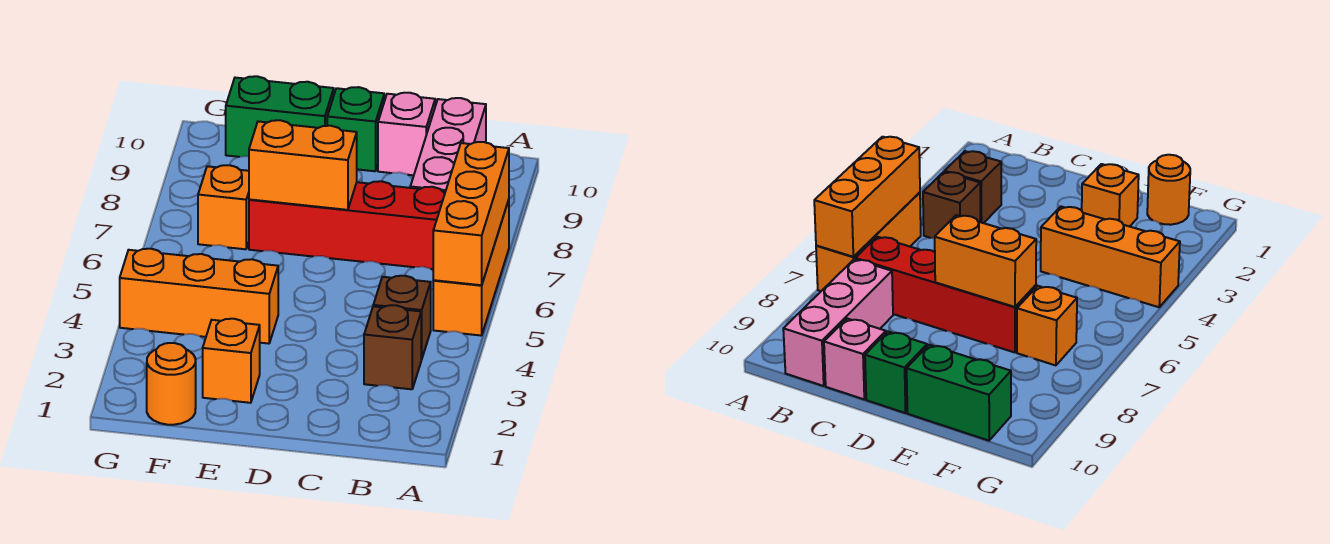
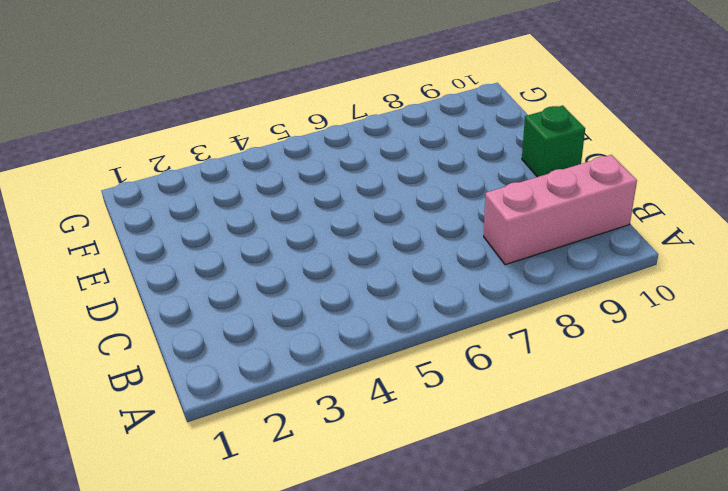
none -> orange brick A5:A7 level 1
none -> brown brick B3 level 1
none -> brown brick B4 level 1

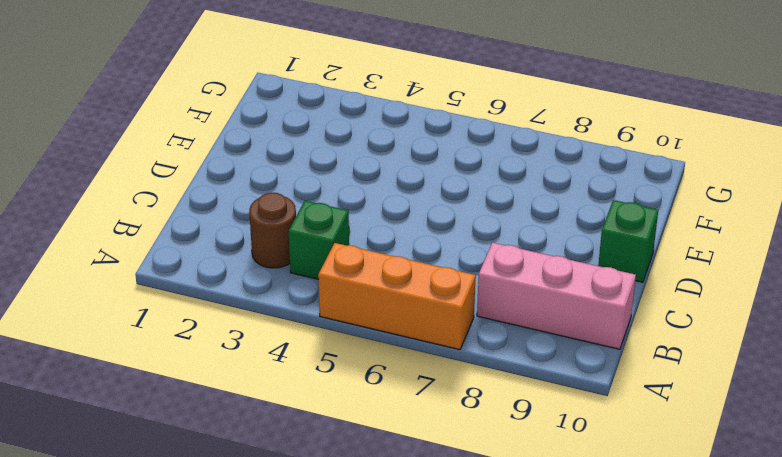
brown round brick B3 level 1 -> brown brick B3 level 1
green brick B4 level 1 -> brown brick B4 level 1
none -> red brick B7:E7 level 1
none -> pink brick C10 level 1
none -> orange brick E2 level 1

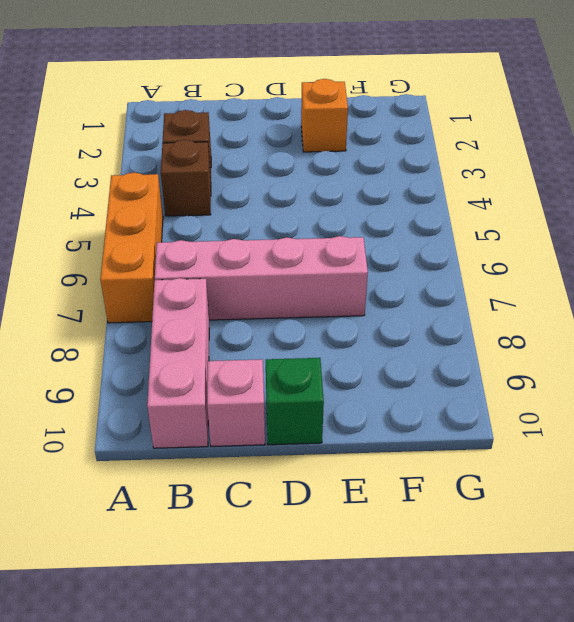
pink brick B7:E7 level 1 -> red brick B7:E7 level 1
none -> orange brick E4:G4 level 1
none -> green brick E10:F10 level 1
none -> orange round brick F1 level 1

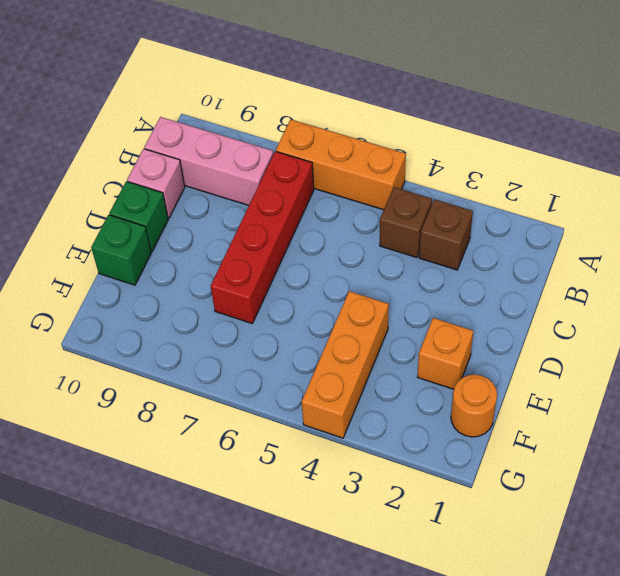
green brick E10 level 1 -> green brick E10:F10 level 1
none -> orange brick F7 level 1
none -> orange brick A5:A7 level 2
none -> orange brick D7:E7 level 2

